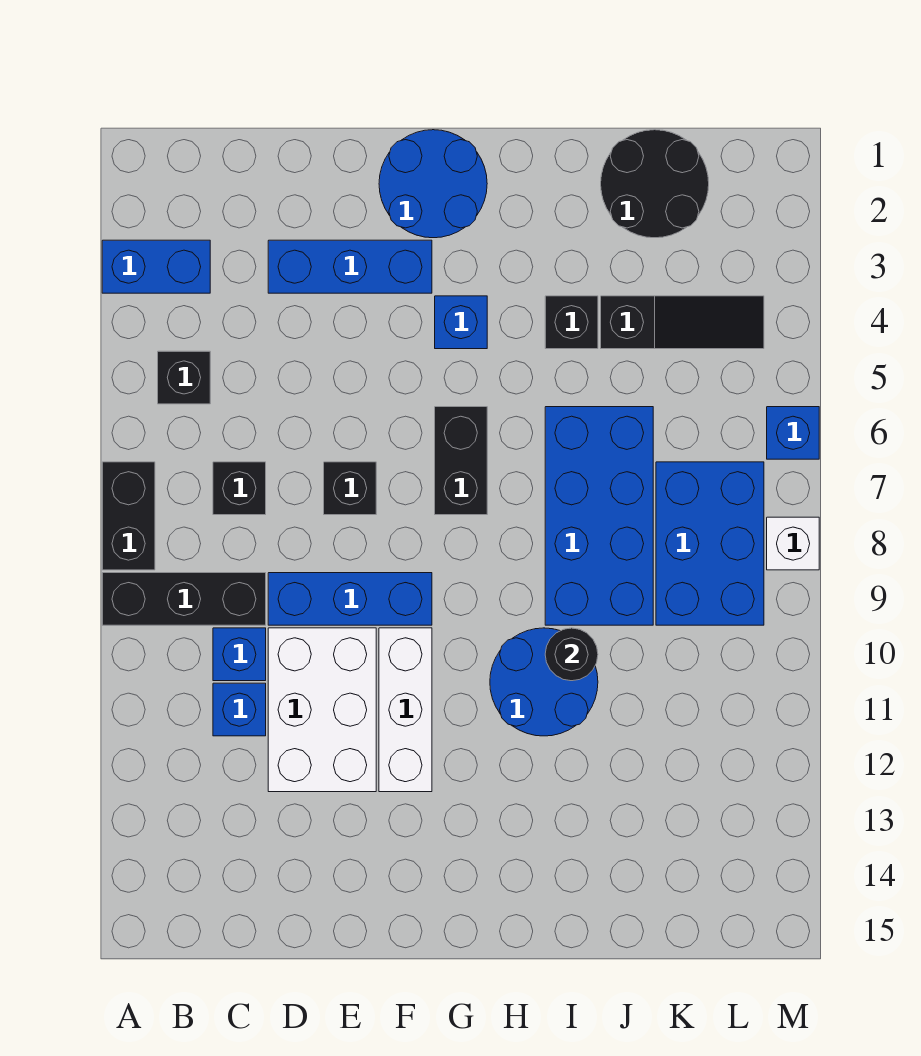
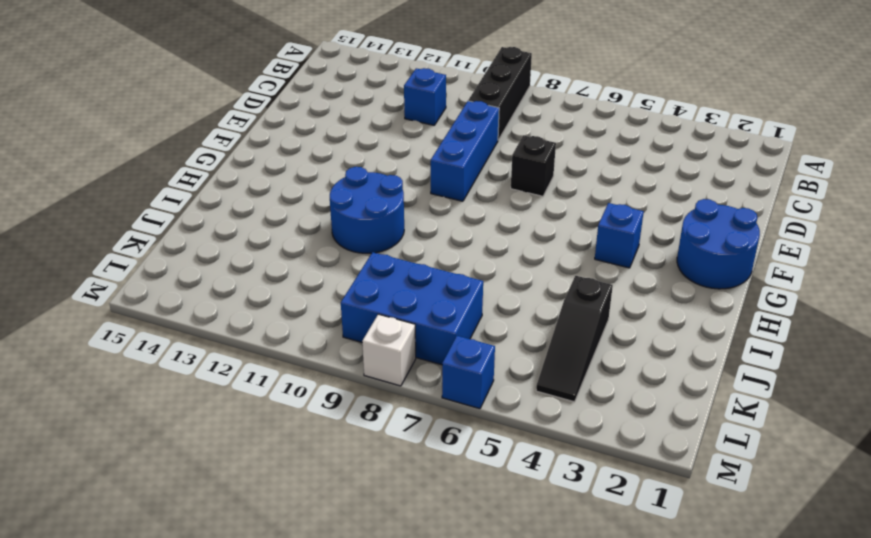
none -> blue brick A3:B3 level 1
none -> black brick A7:A8 level 1
none -> black brick B5 level 1

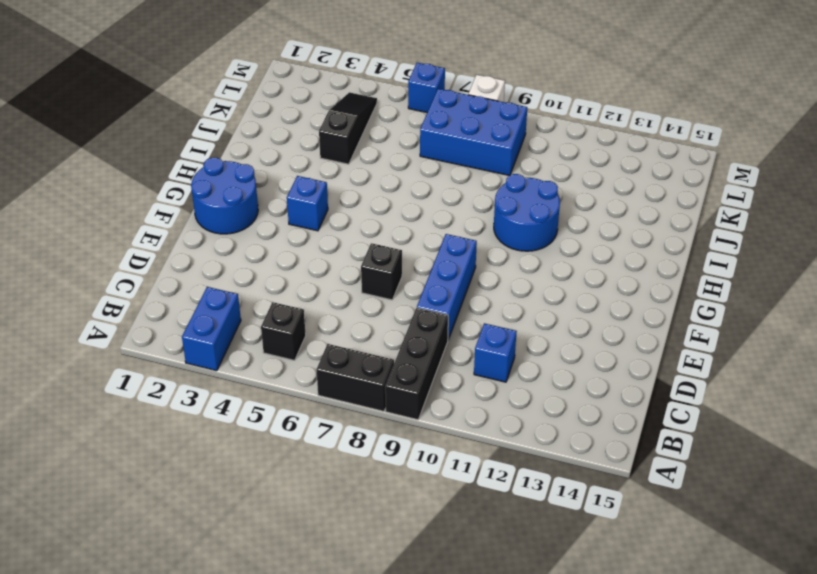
none -> black brick C7 level 1
none -> blue brick C10 level 1
none -> blue brick D3:F3 level 1

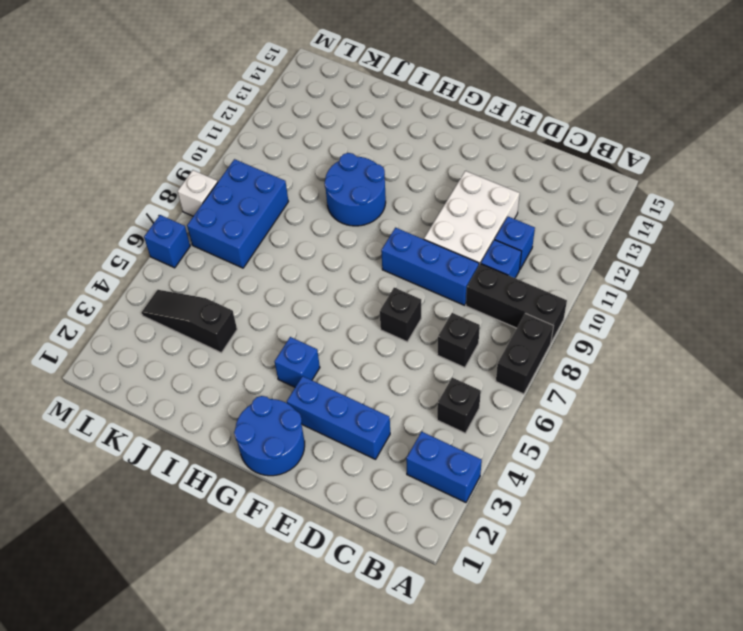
none -> white brick F10:F12 level 1
none -> black brick G6:G7 level 1
none -> black brick I4 level 1

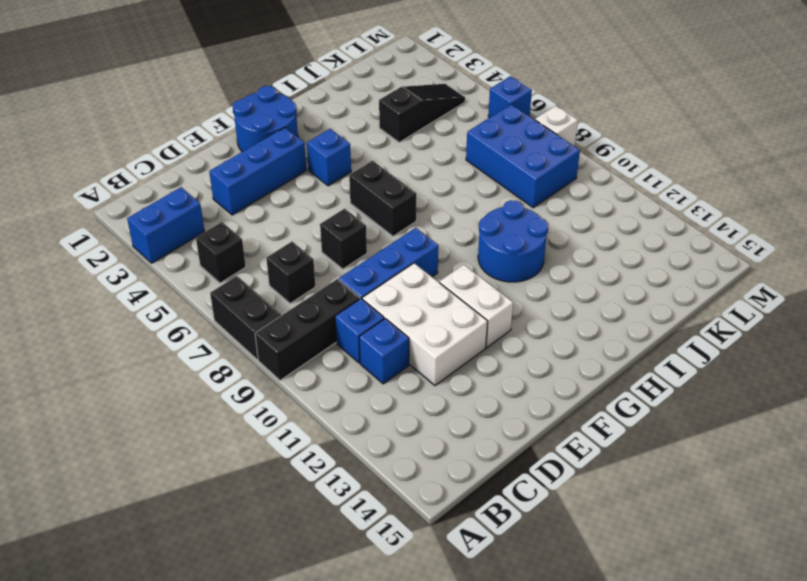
white brick F11:F12 level 1 -> white brick F10:F12 level 1
none -> black brick I4 level 1
none -> blue brick I6:J9 level 1
none -> black round brick J1:K2 level 1

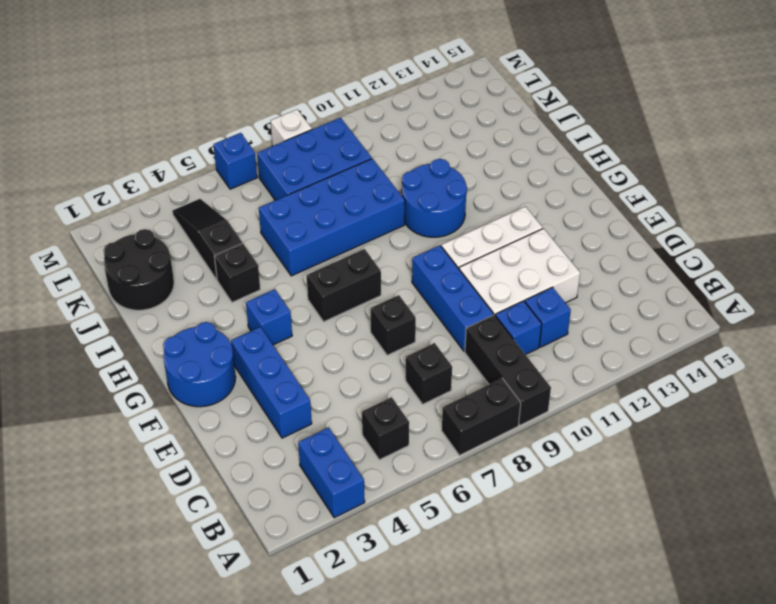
none -> black round brick I10 level 2

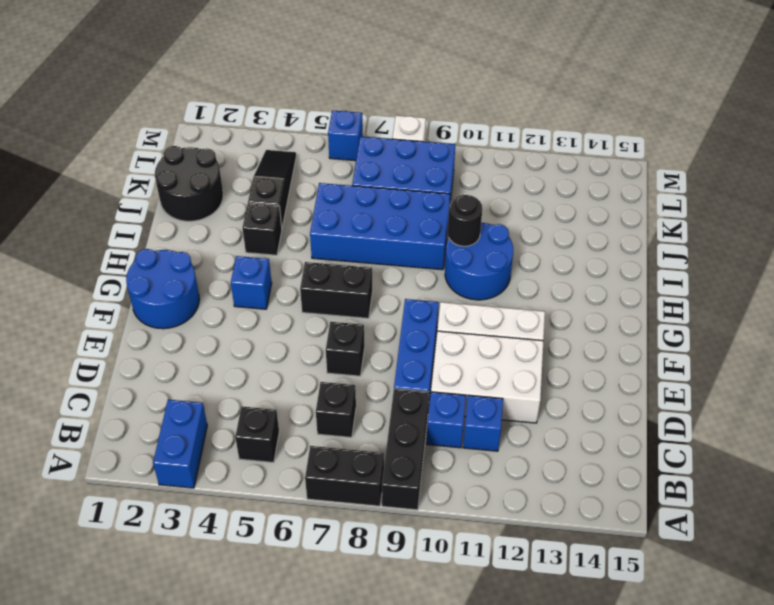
none -> blue brick D3:F3 level 1

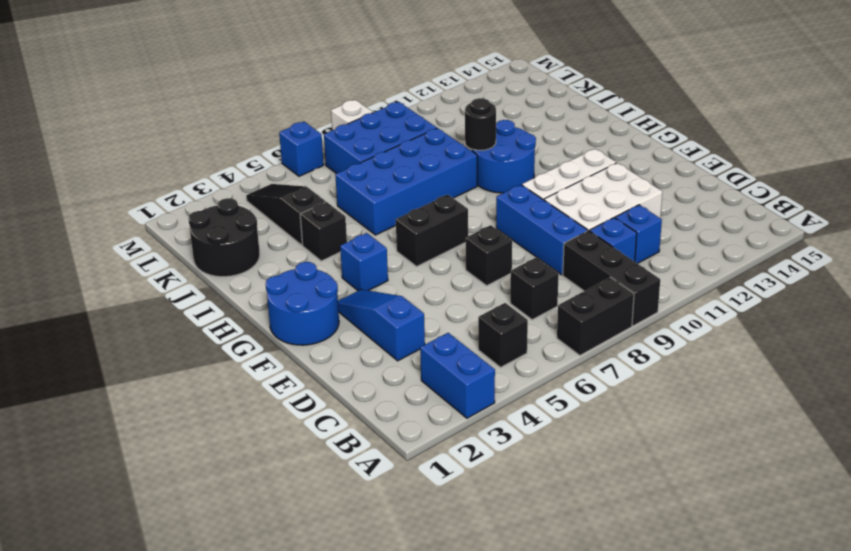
blue slope D3:F3 level 1 top D -> blue brick D3:F3 level 1

